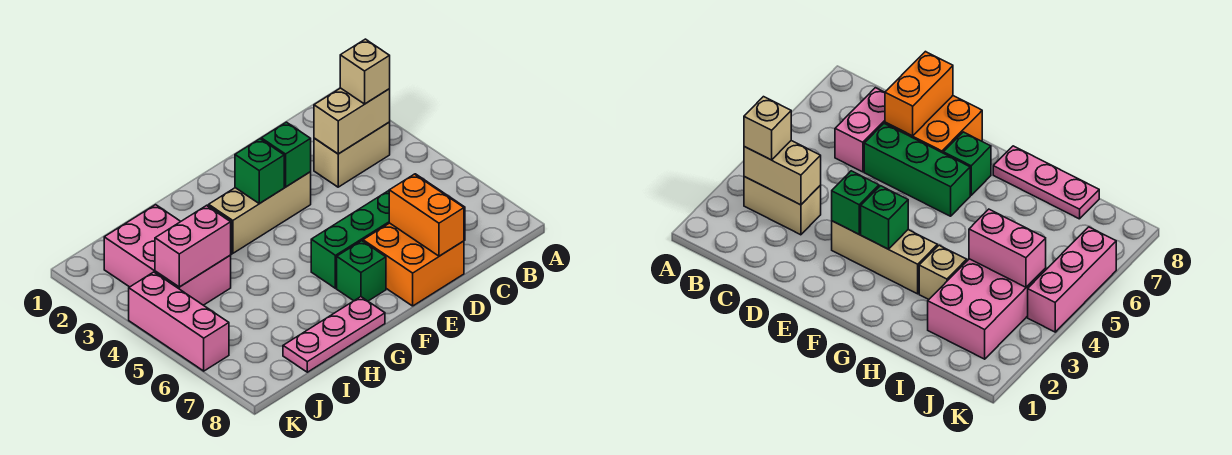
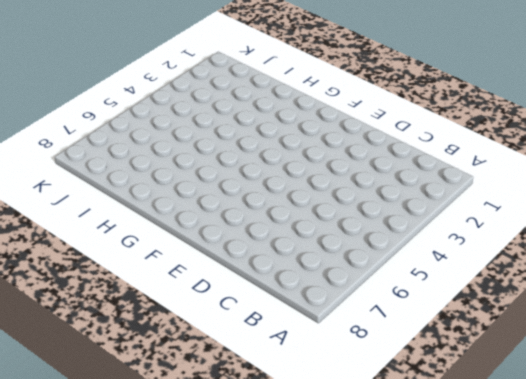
none -> tan brick B3:C3 level 1
none -> pink brick C6:C7 level 1
none -> green brick D6:F6 level 1

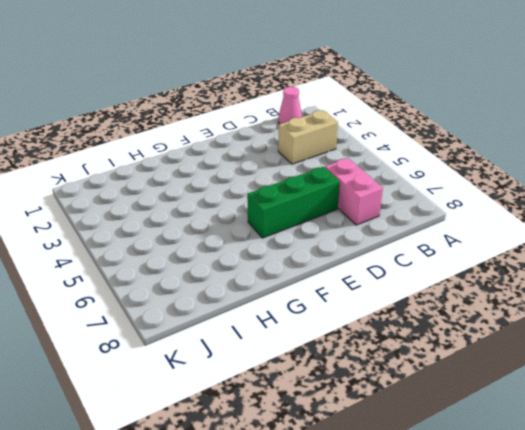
pink cone B1 level 1 -> none
none -> orange brick D7:E8 level 1
none -> tan brick E3:G3 level 1
none -> green brick F7 level 1

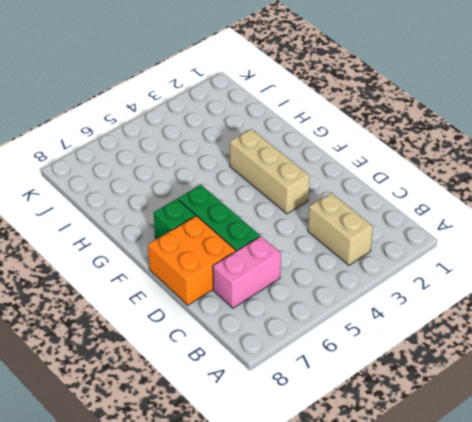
none -> pink plate G8:I8 level 1
none -> tan brick H3 level 1
none -> pink brick I2:J4 level 1

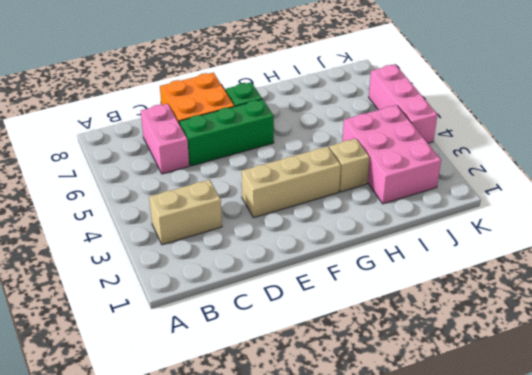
none -> pink plate G8:I8 level 1
none -> tan brick B3:C3 level 2
none -> orange brick D7:D8 level 2

